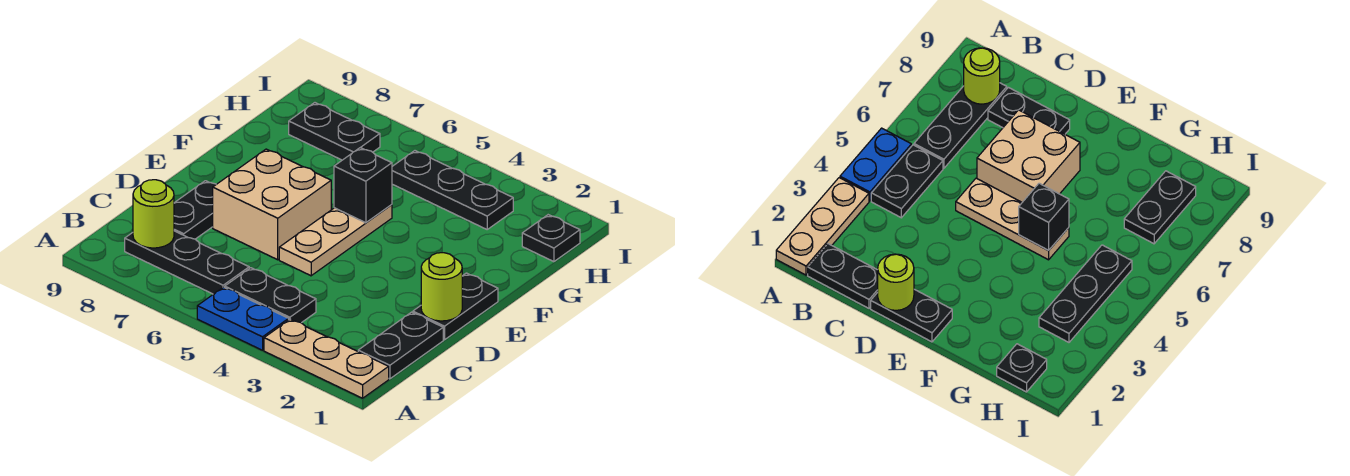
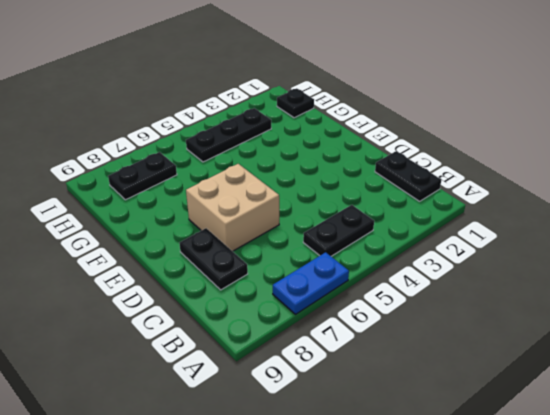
blue plate A6:A7 level 1 -> blue plate A4:A5 level 1
none -> tan plate A1:A3 level 1
none -> black plate B6:B8 level 1
none -> black plate D1:E1 level 1

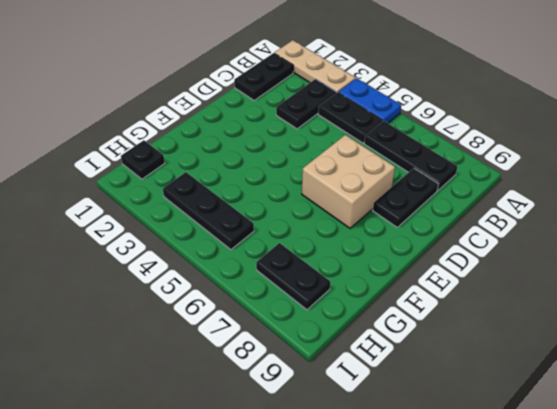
black plate B3:C3 level 1 -> black plate D1:E1 level 1
none -> tan plate D5:F5 level 1
none -> lime round brick B8 level 2
none -> lime round brick D1 level 2

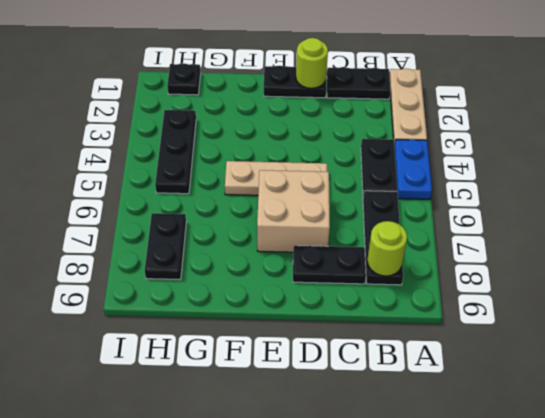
none -> black brick F5 level 2

